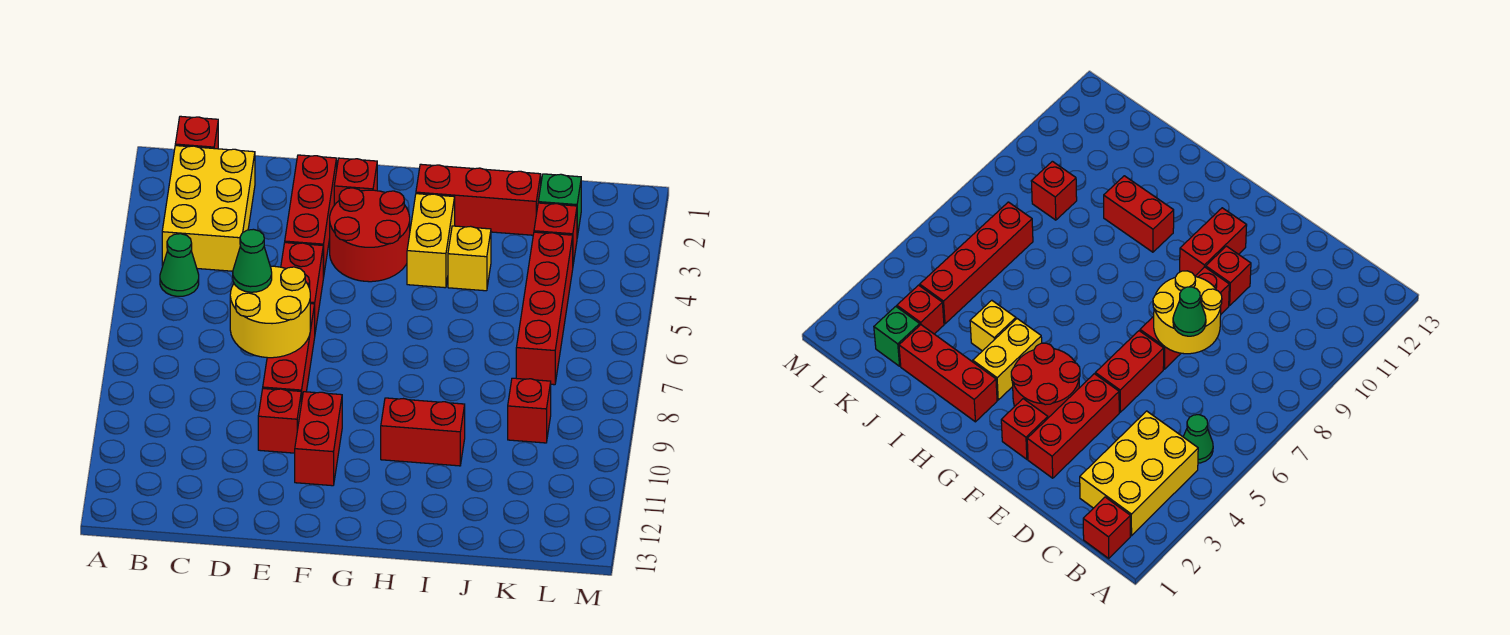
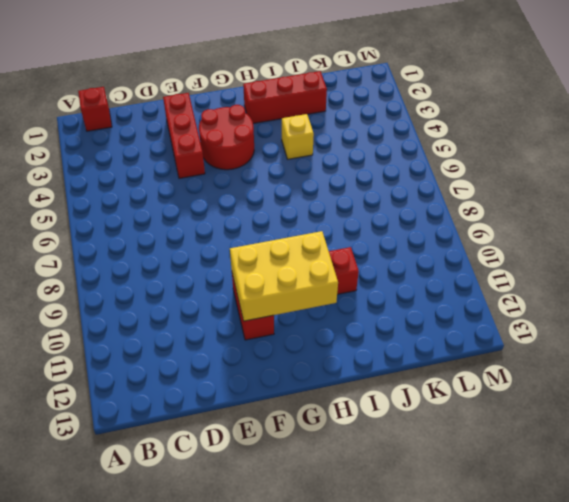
yellow brick F10:H11 level 2 -> yellow brick B2:C4 level 1
none -> green cone B5 level 1
none -> red brick E5:E6 level 1
none -> red brick E7:E9 level 1

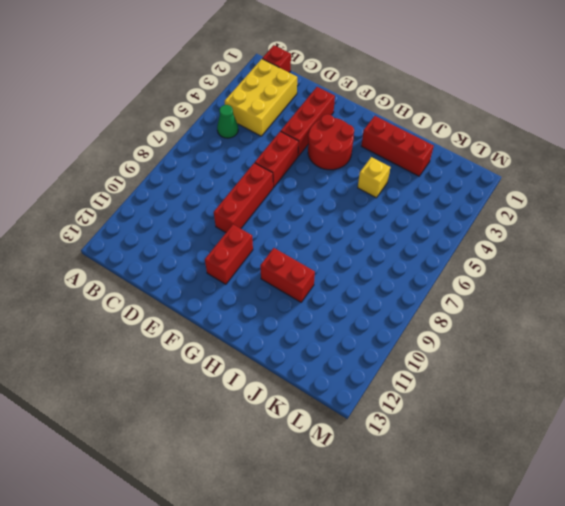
none -> red brick E10 level 1
none -> red brick F2 level 1
none -> yellow brick H3:H4 level 1

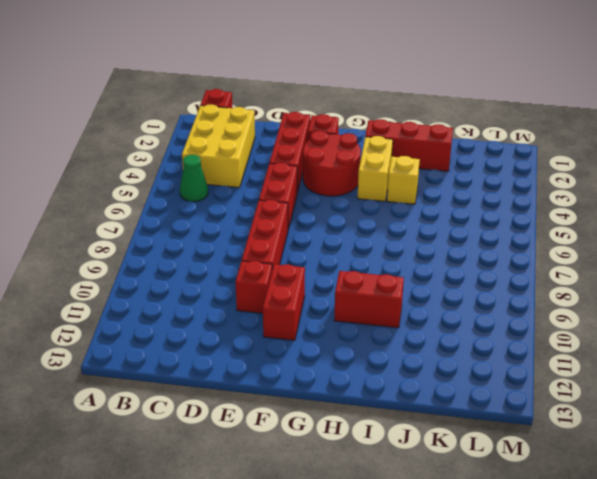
none -> green brick K2 level 1
none -> red brick K3 level 1
none -> red brick K4:K7 level 1

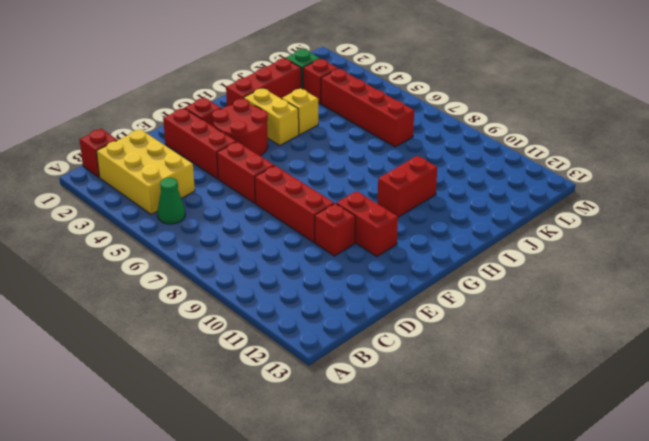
none -> red brick K9 level 1
none -> yellow round brick D7:E8 level 2
none -> green cone D7 level 3

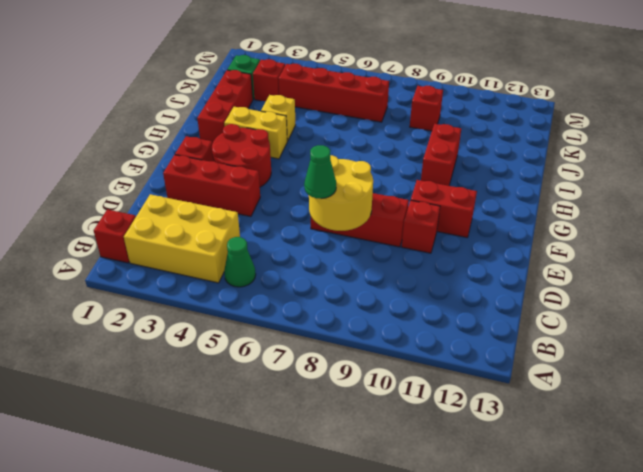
none -> red brick E5:E6 level 1

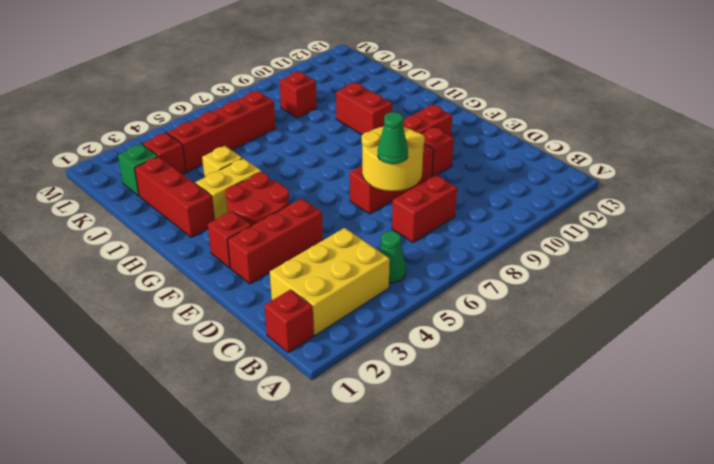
red brick C7:C8 level 1 -> red brick E5:E6 level 1

